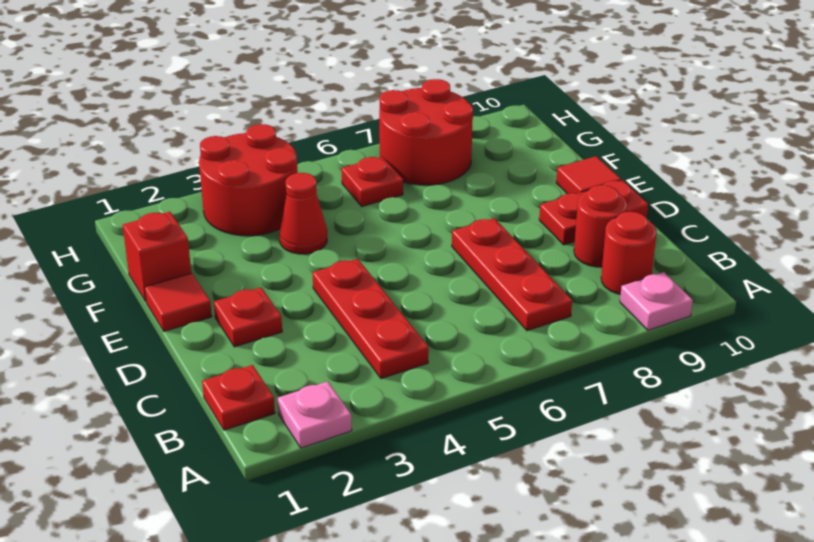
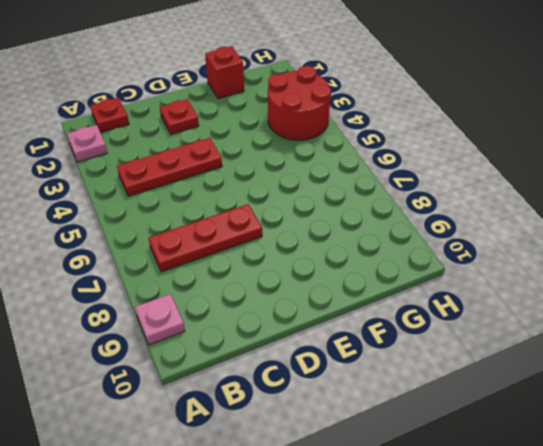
none -> red round brick B9 level 1
none -> red round brick C9 level 1
none -> red plate D9:D10 level 1

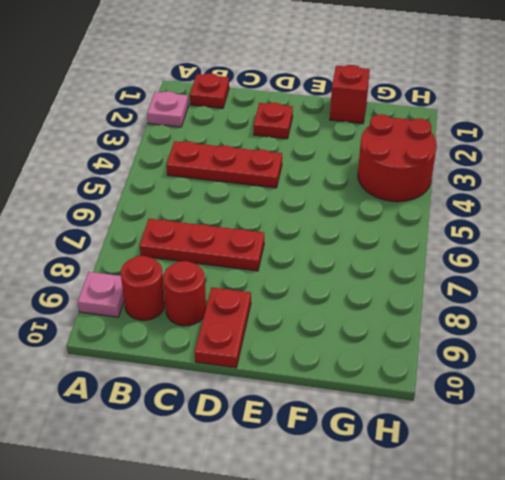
none -> red tile E1 level 1
none -> red tile E10 level 1
none -> red cone F4 level 1

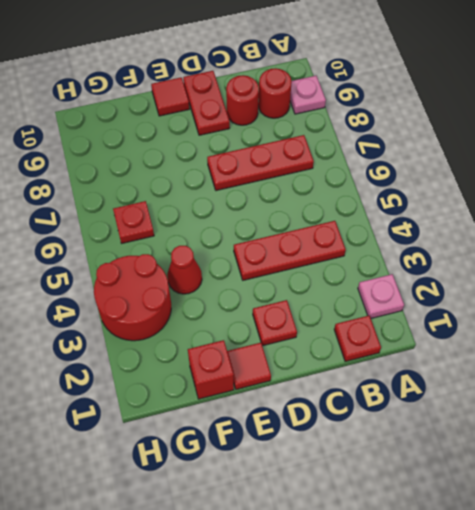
none -> red round brick G7:H8 level 1

